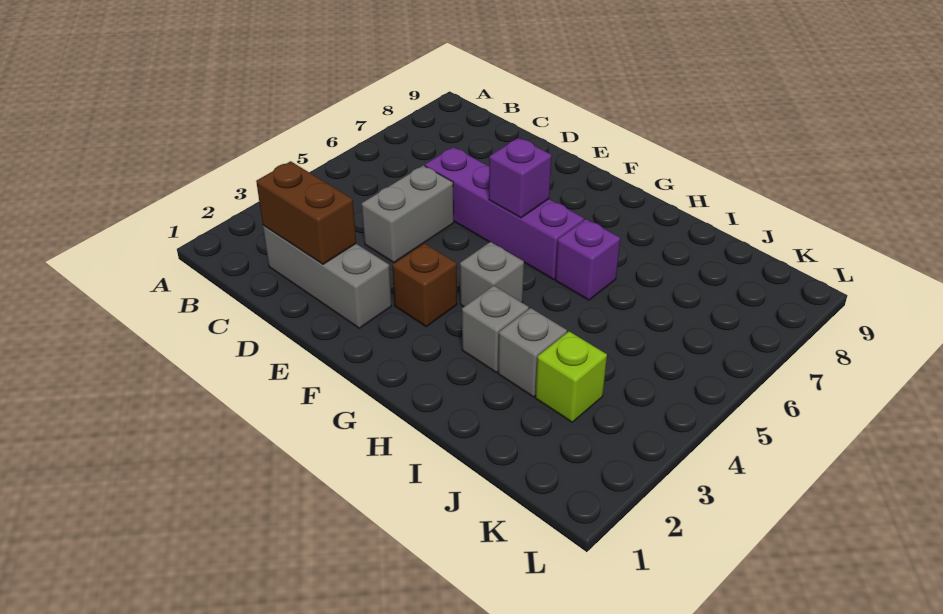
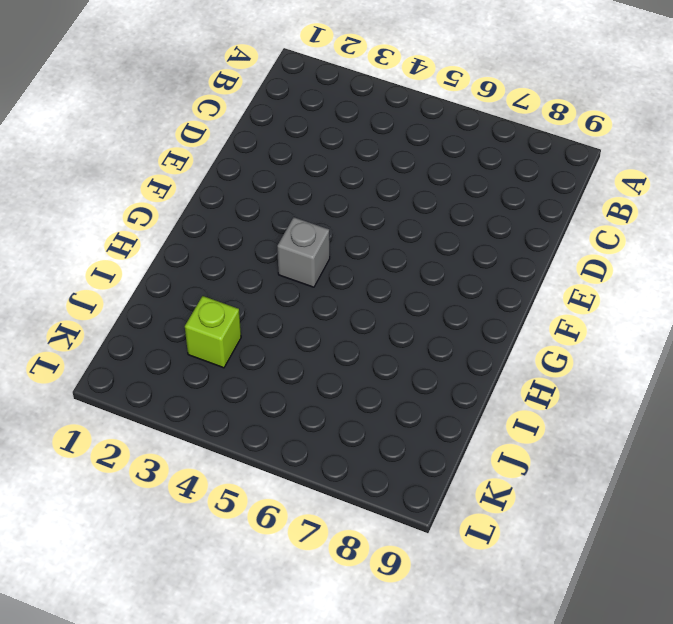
none -> grey brick C2:E2 level 1
none -> grey brick D4:D5 level 1

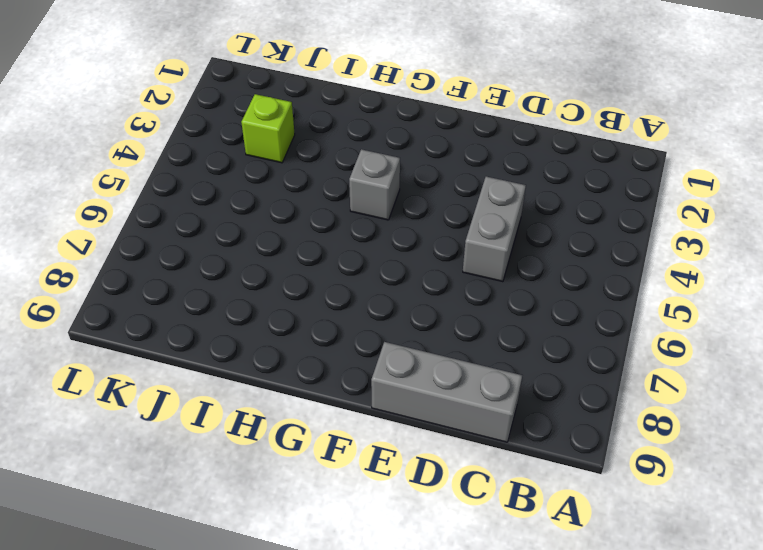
grey brick C9:E9 level 1 -> grey brick C2:E2 level 1
none -> purple brick D6:G6 level 1
none -> brown brick F3 level 1

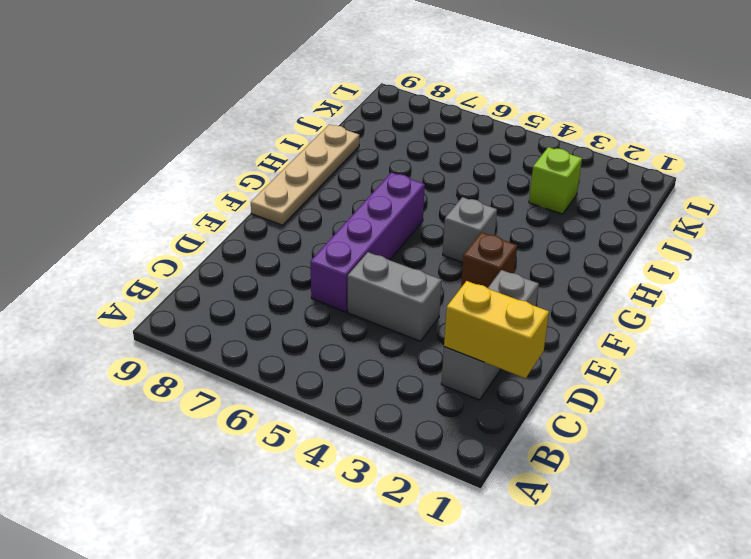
yellow brick C1:C2 level 2 -> brown brick C2:D2 level 2
tan plate F9:I9 level 1 -> none
none -> grey brick H3 level 1
none -> purple brick H6 level 1

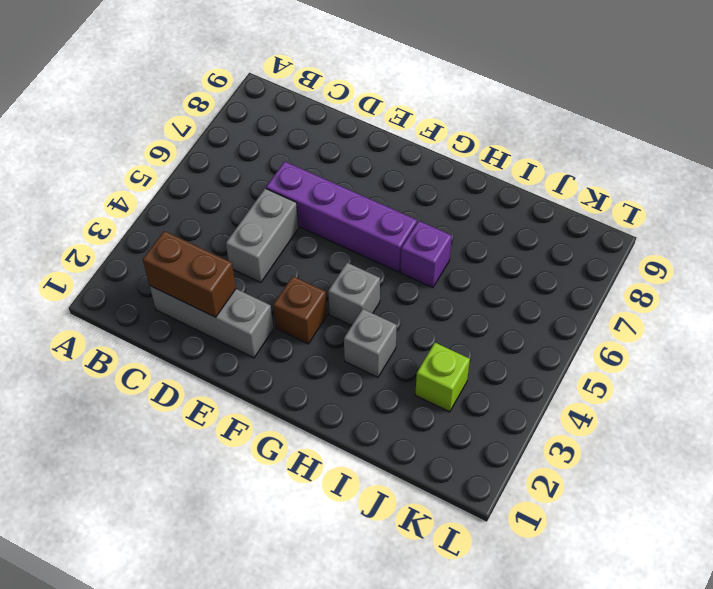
none -> grey brick I3 level 1
none -> purple brick F6 level 2

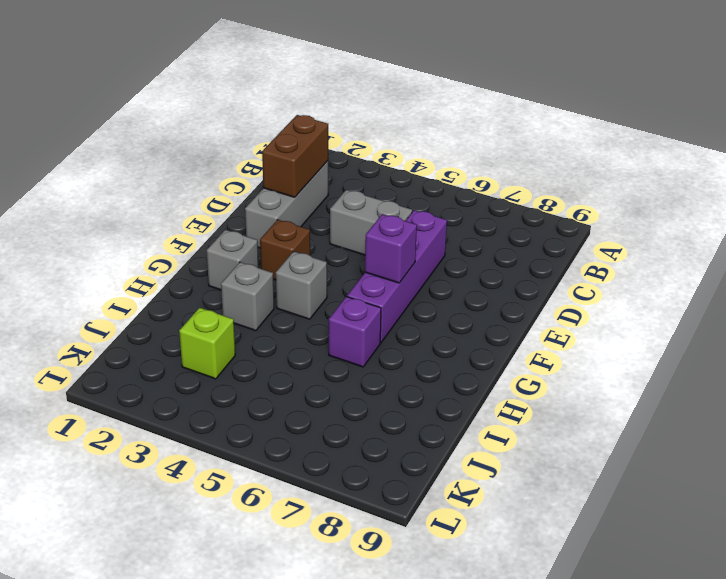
grey brick G2 level 1 -> grey brick I3 level 1

